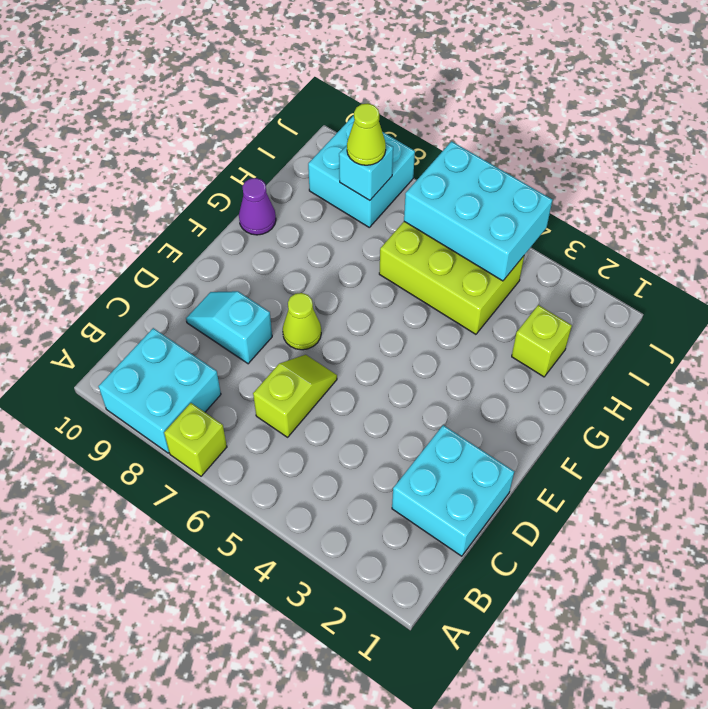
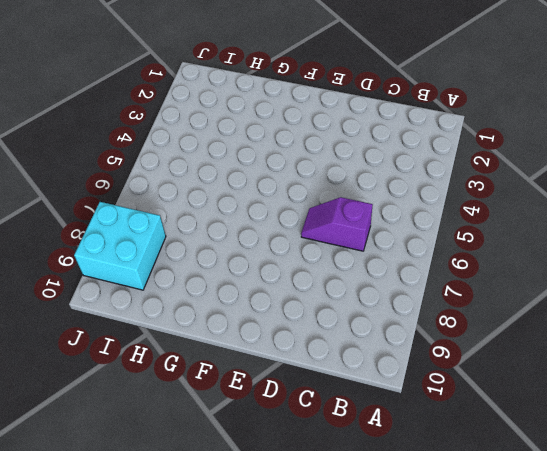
purple slope C6:D6 level 1 top C -> lime slope C6:D6 level 1 top C
none -> lime brick A7 level 1
none -> cyan brick A8:B9 level 1
none -> cyan brick C1:D2 level 1

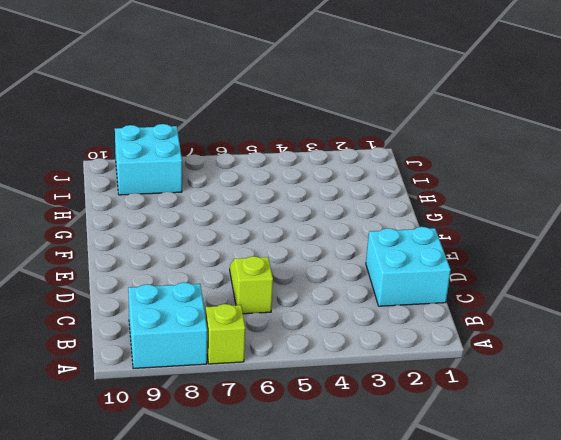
none -> cyan slope D8:D9 level 1 top 8
none -> lime cone E7 level 1
none -> purple cone G10 level 1

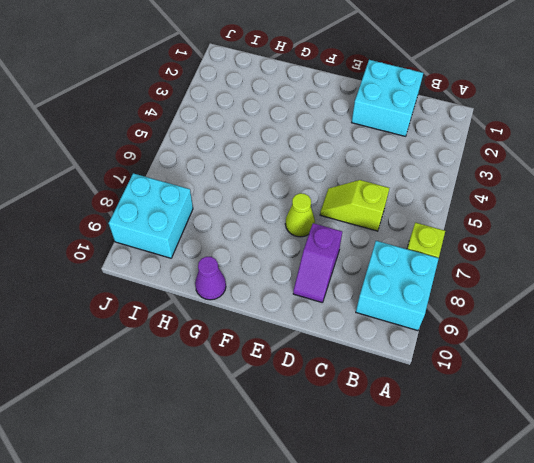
purple slope D8:D9 level 1 top 8 -> cyan slope D8:D9 level 1 top 8
none -> lime brick H2 level 1
none -> lime brick H4:I6 level 1
none -> cyan brick I4:J6 level 2

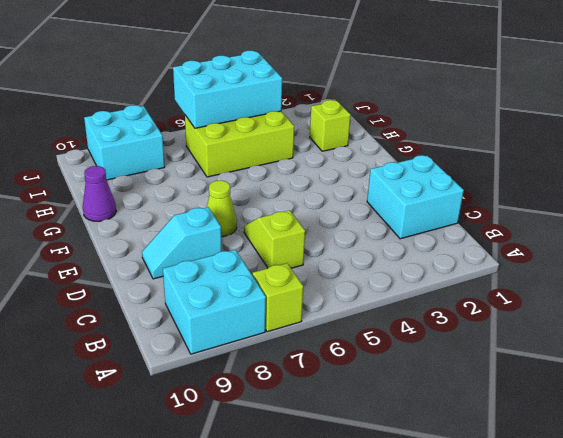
none -> cyan brick I8 level 2
none -> lime cone I8 level 3

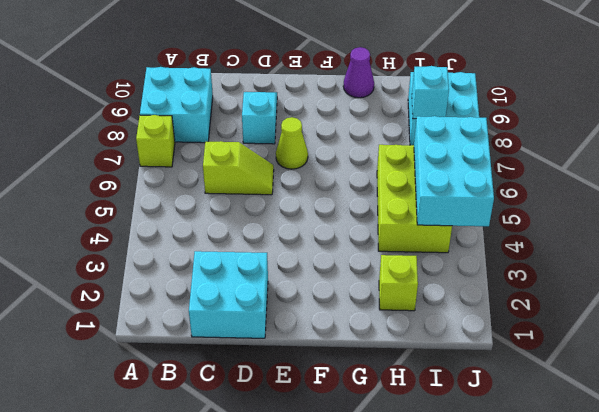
none -> lime cone I8 level 3

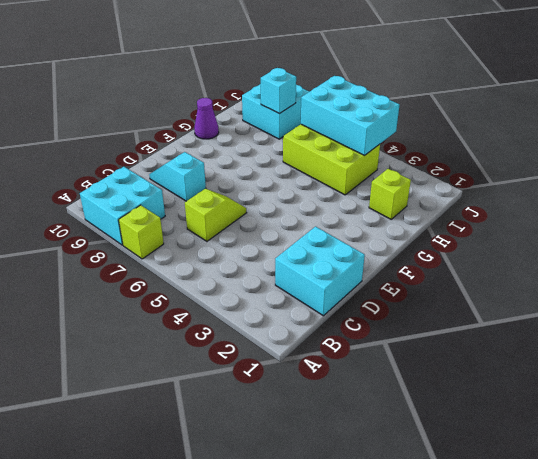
none -> lime cone E7 level 1
none -> lime cone I8 level 3

